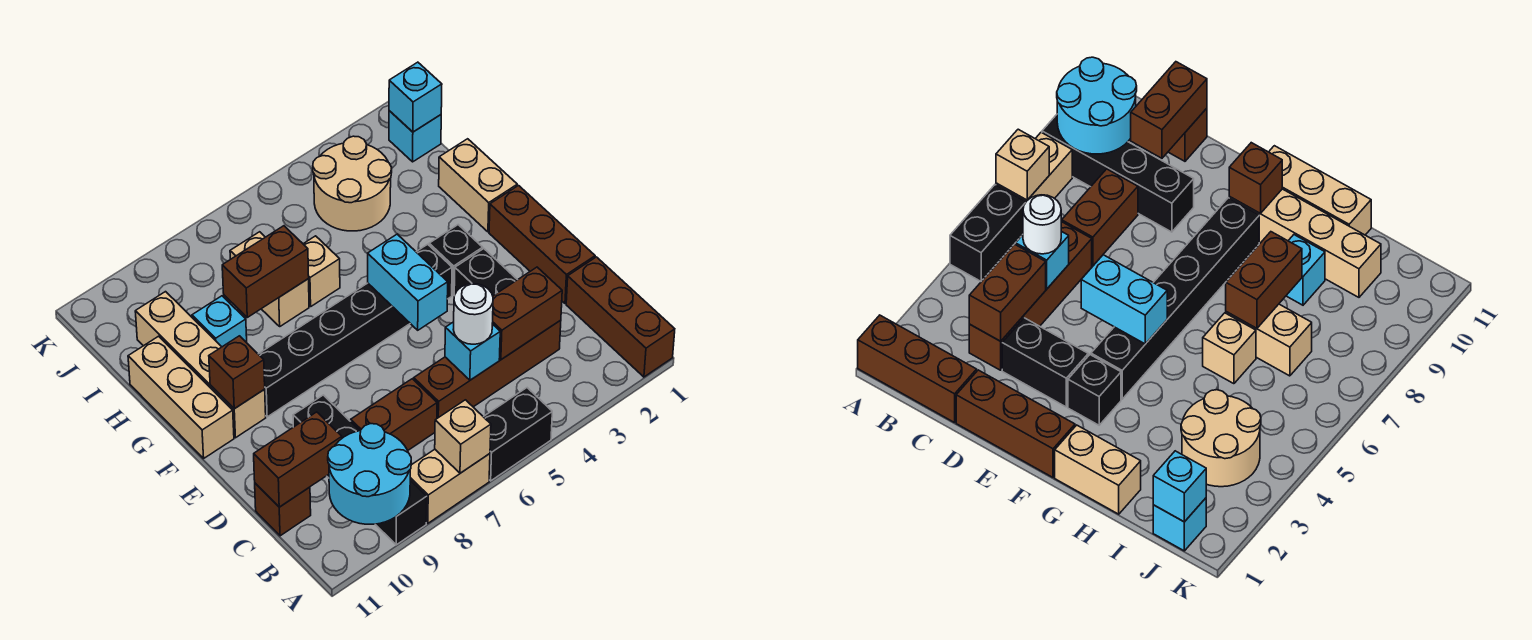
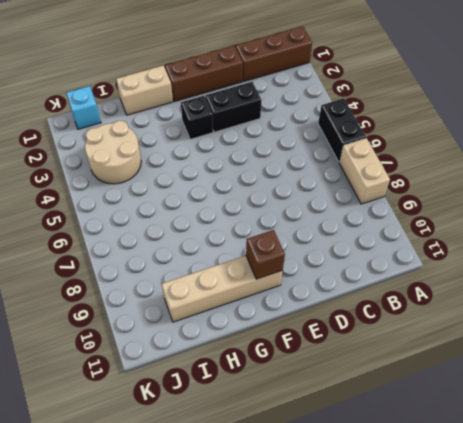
none -> black brick A9:D9 level 1
none -> brown brick C3:C6 level 1
none -> brown brick C7:C8 level 1

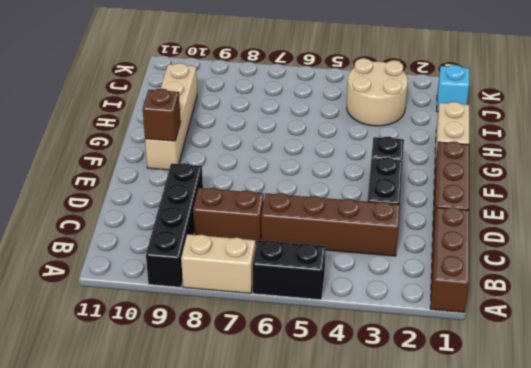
none -> brown brick C11 level 1
none -> black brick F4:F9 level 1
none -> tan brick F11:H11 level 1

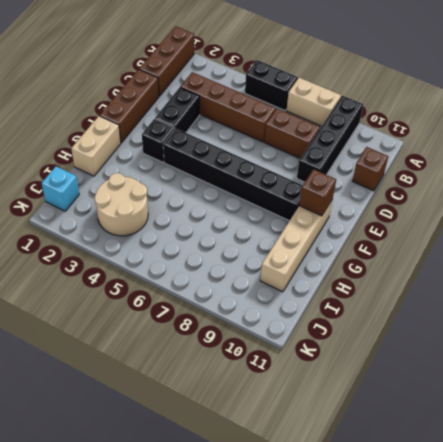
none -> tan brick F11:H11 level 1
none -> tan brick H6 level 1
none -> tan brick H7:I7 level 1

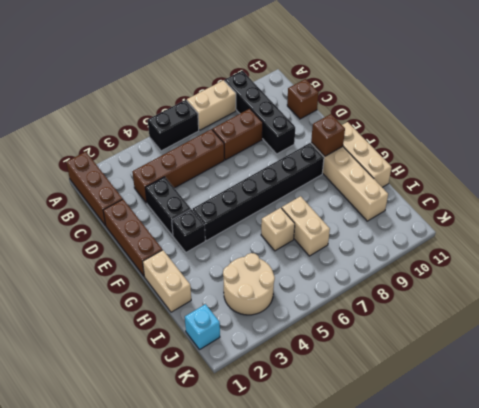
none -> cyan brick H9 level 1
none -> tan brick A7 level 2
none -> cyan round brick A9:B10 level 2

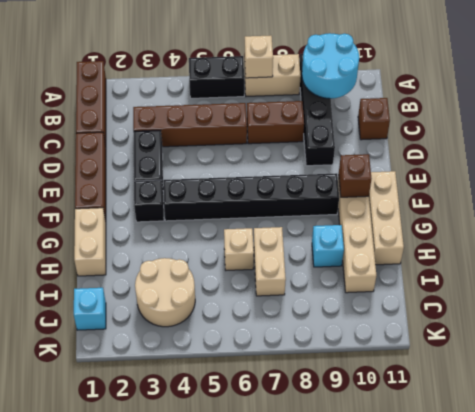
none -> brown brick C3:C4 level 2
none -> cyan brick C5 level 2
none -> brown brick C10:C11 level 2

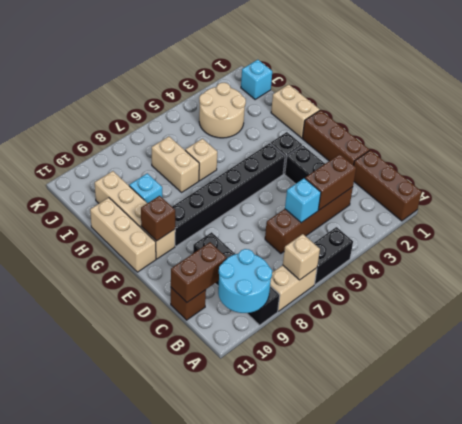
none -> brown brick C7:C8 level 1
none -> cyan brick E5:F5 level 2
none -> brown brick H7:H8 level 2

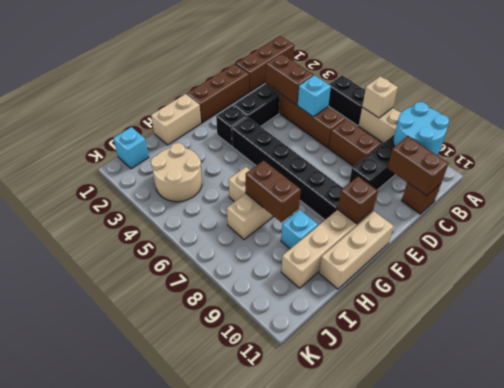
none -> cyan brick E5:F5 level 2
none -> cyan brick J1 level 2
none -> white round brick C5 level 3

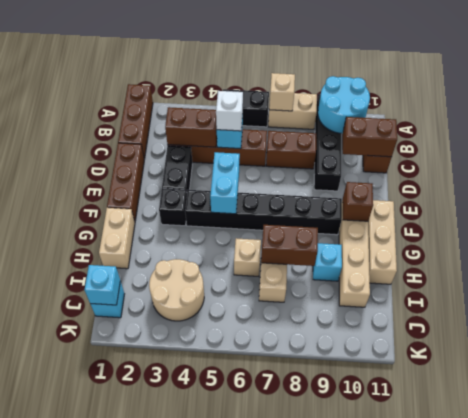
white brick C5 level 3 -> white round brick C5 level 3

